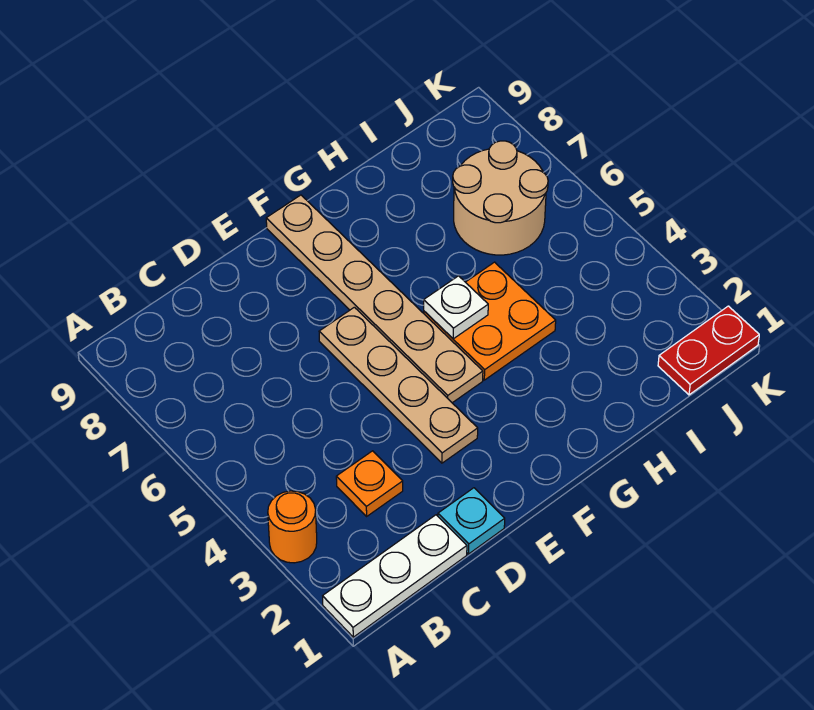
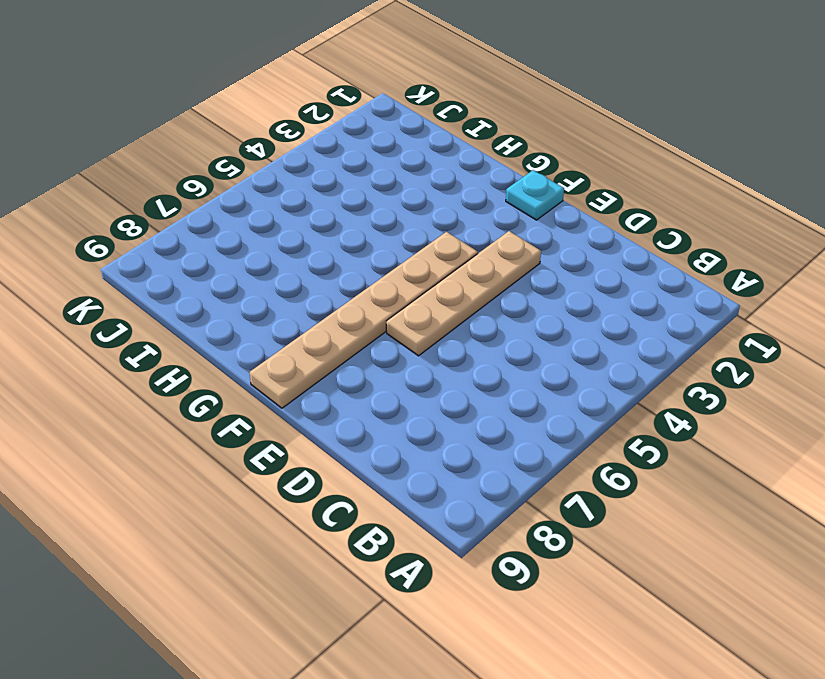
cyan plate F1 level 1 -> cyan plate D1 level 1
none -> white plate A1:C1 level 1
none -> orange round brick A3 level 1

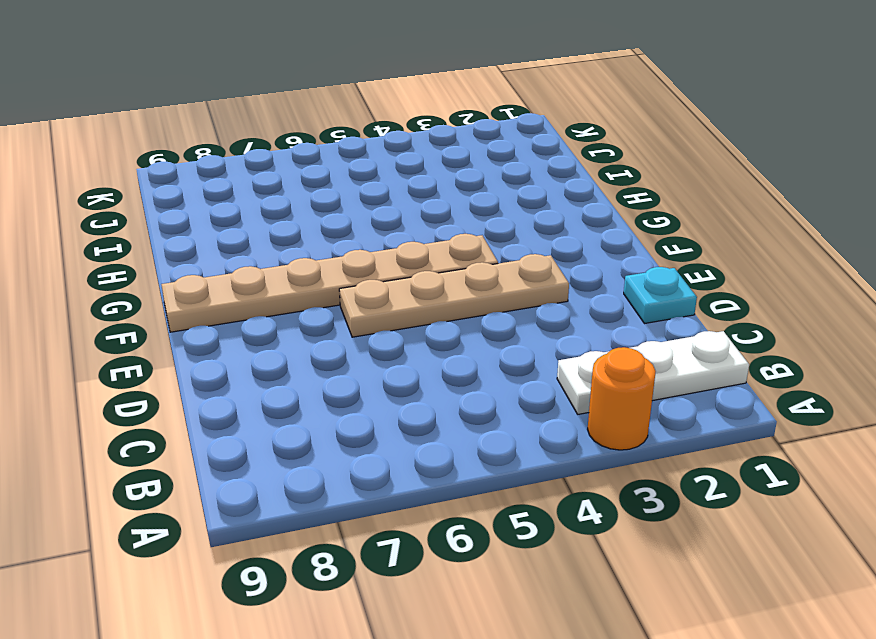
white plate B1:B3 level 1 -> white plate A1:C1 level 1
none -> orange plate C3 level 1
none -> orange plate G4:H5 level 1

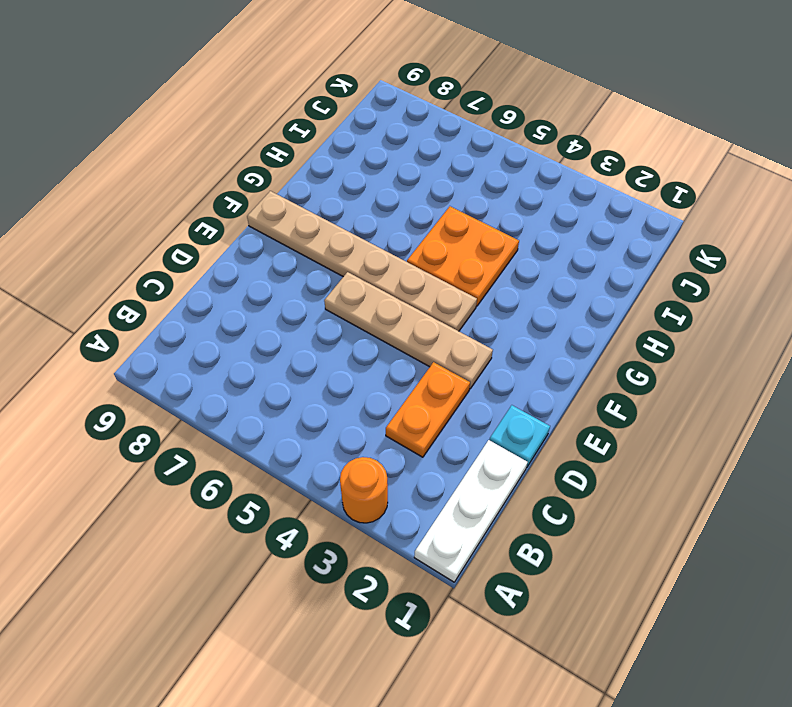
orange plate C3:D3 level 1 -> orange plate C3 level 1
none -> tan round brick I6:J7 level 1
none -> red plate J1:K1 level 1

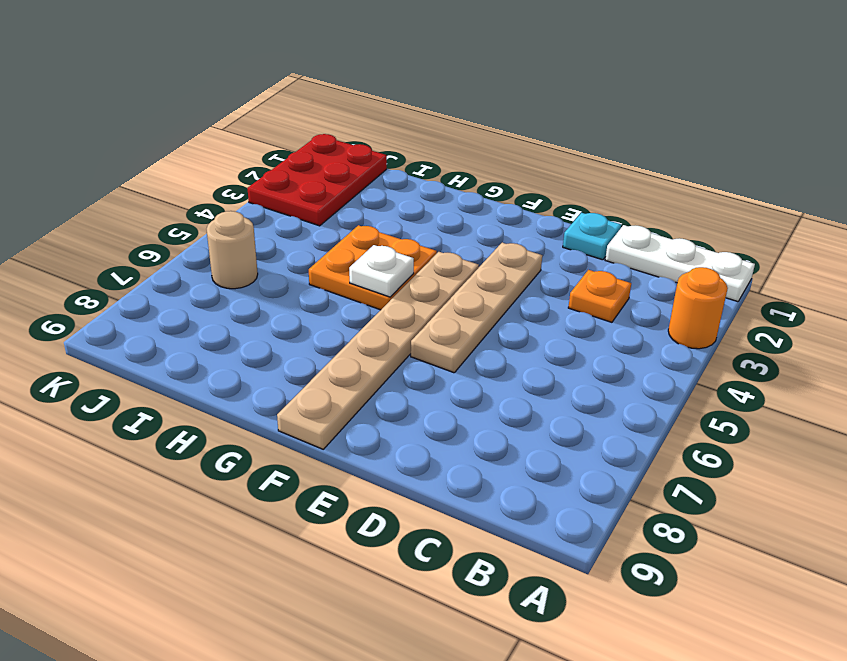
red plate J1:K3 level 1 -> red plate J1:K1 level 1
tan round brick J6 level 1 -> tan round brick I6:J7 level 1

